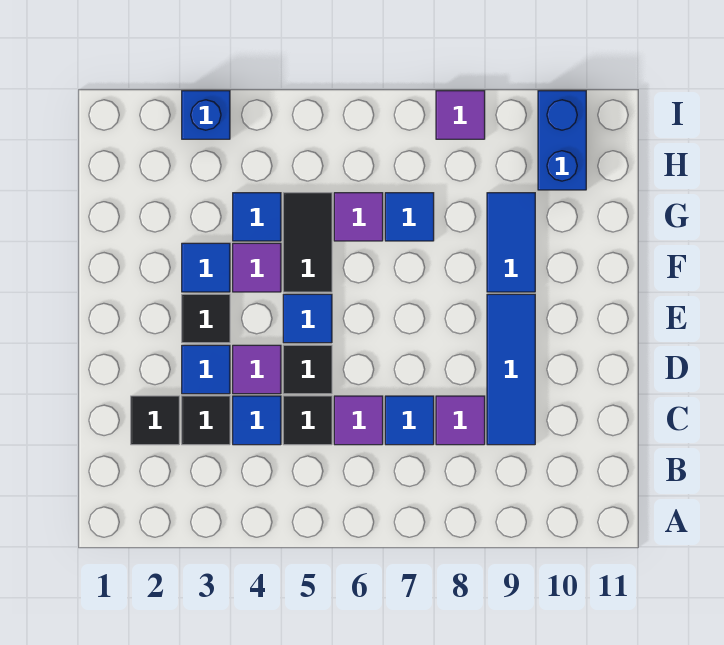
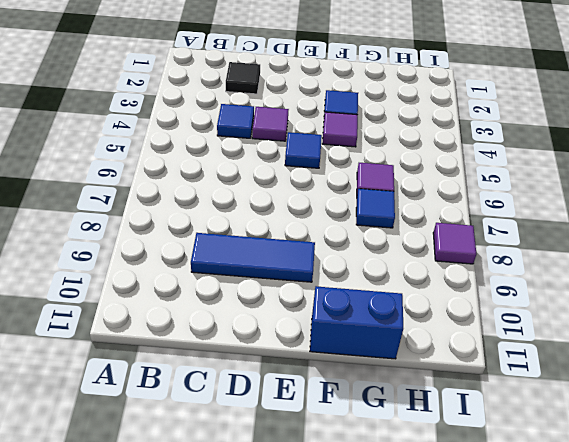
blue brick F11:G11 level 1 -> blue brick H10:I10 level 1
none -> black tile C3 level 1
none -> black tile C5 level 1
none -> purple tile C6 level 1

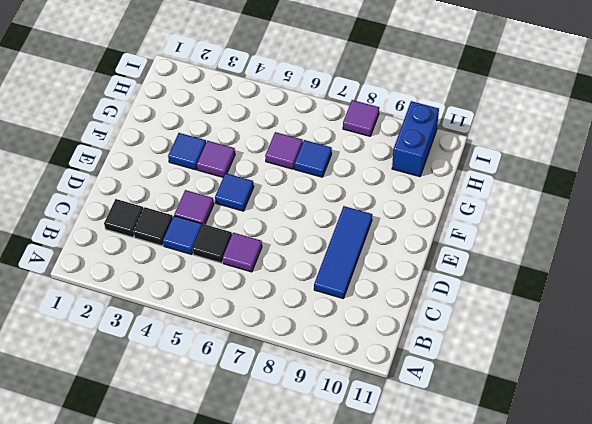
none -> blue tile C7 level 1
none -> purple tile C8 level 1
none -> blue tile D3 level 1

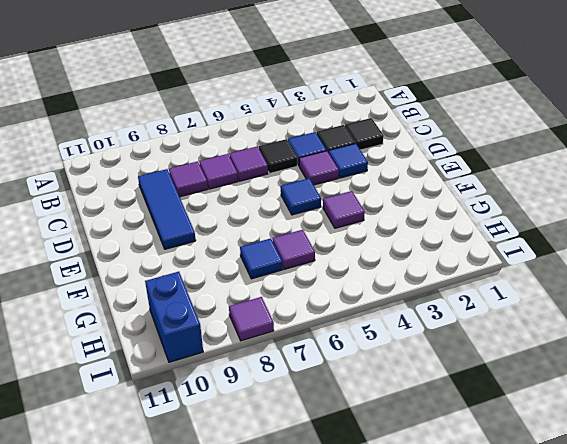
purple tile C7 level 1 -> blue tile C7 level 1
none -> black tile D5 level 1
none -> black tile E3 level 1
none -> blue tile F3 level 1

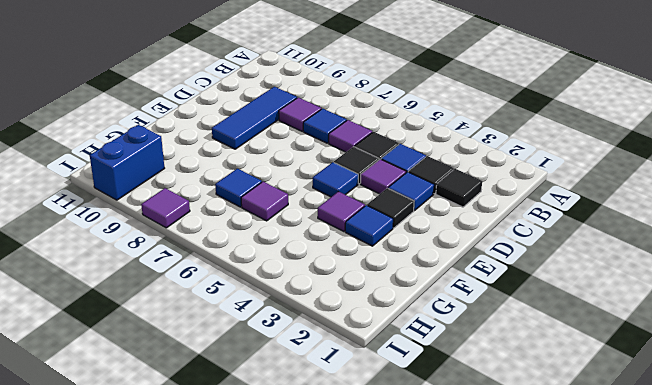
none -> black tile F5:G5 level 1
none -> blue tile F9:G9 level 1
none -> blue tile G4 level 1

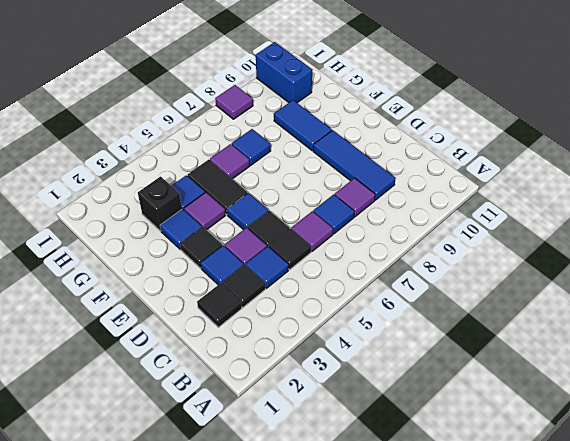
black brick G3 level 1 -> none
none -> blue brick I3 level 1

